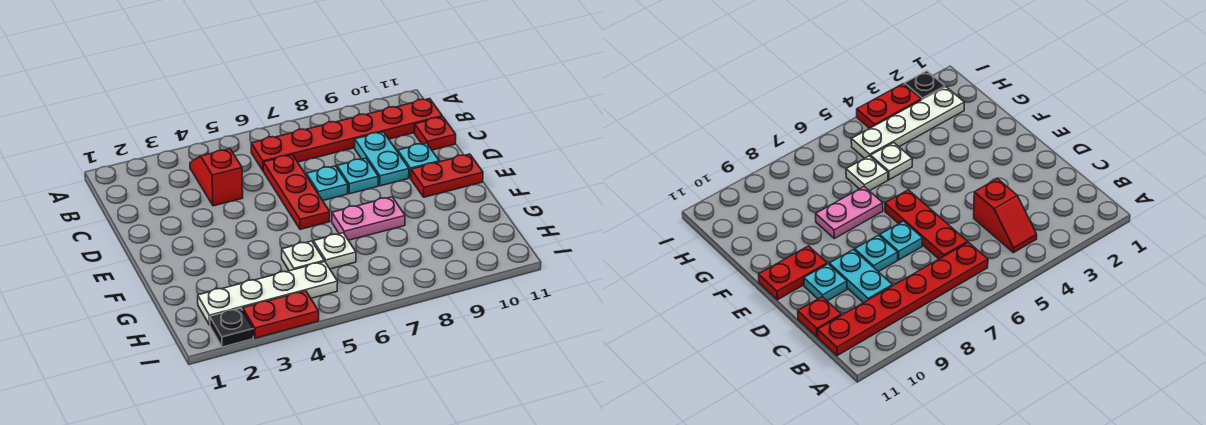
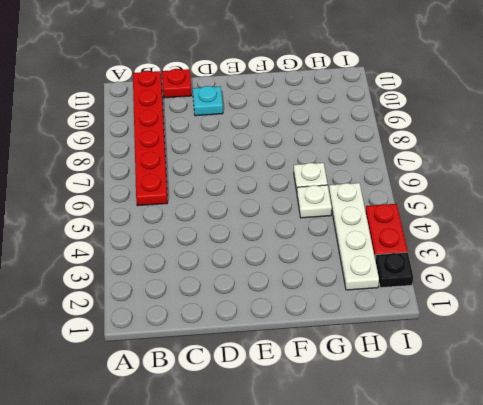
none -> red slope B4:C4 level 1 top C
none -> red plate C6:E6 level 1
none -> cyan plate C9:D9 level 1

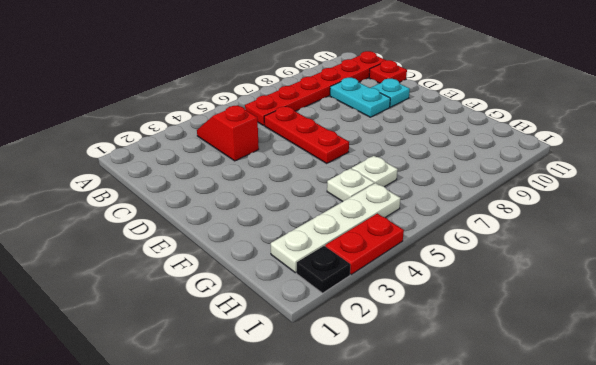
none -> cyan plate D7 level 1
none -> cyan plate D8 level 1
none -> red plate E10:E11 level 1

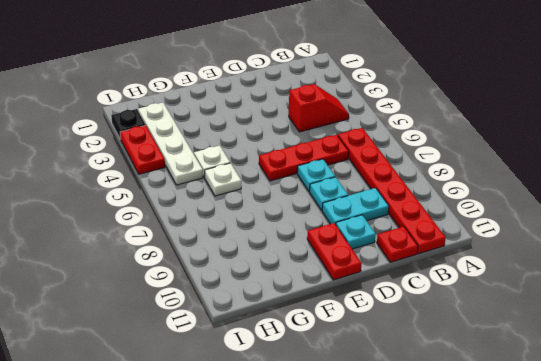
none -> pink plate F7:F8 level 1

